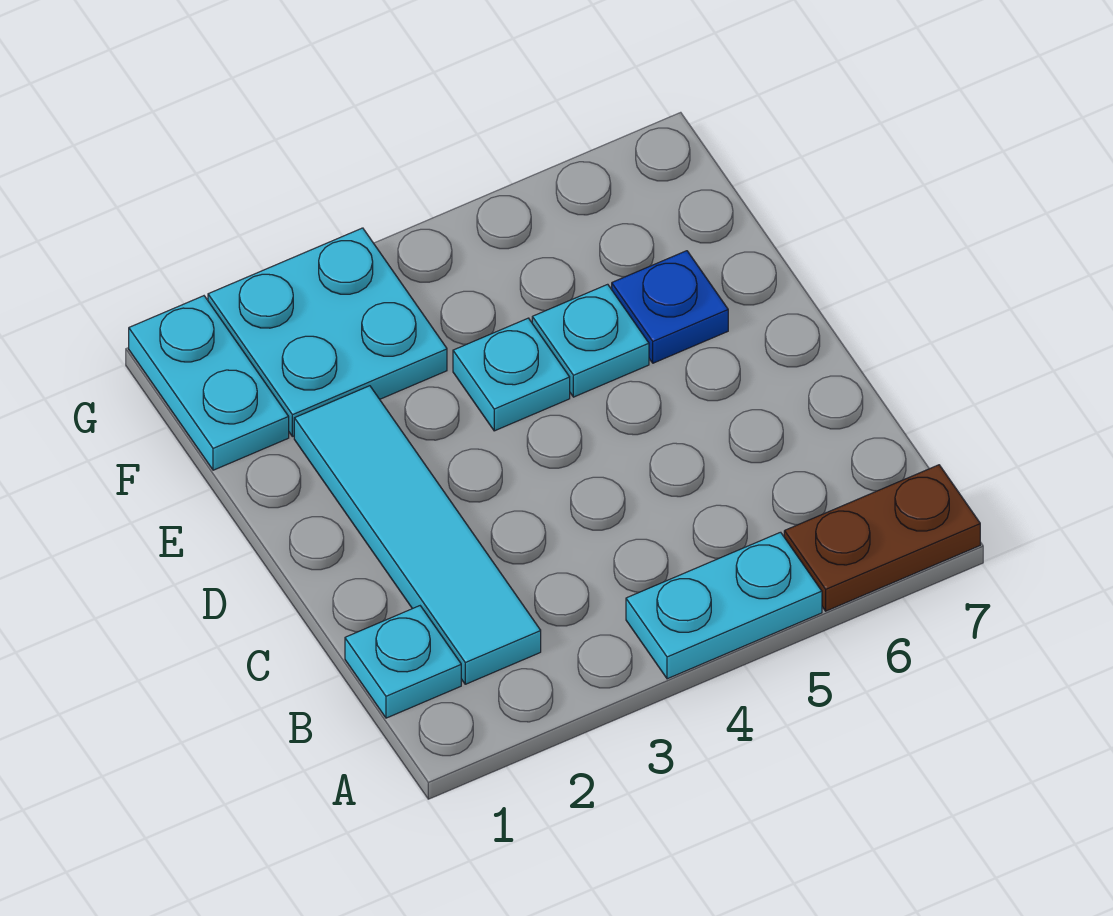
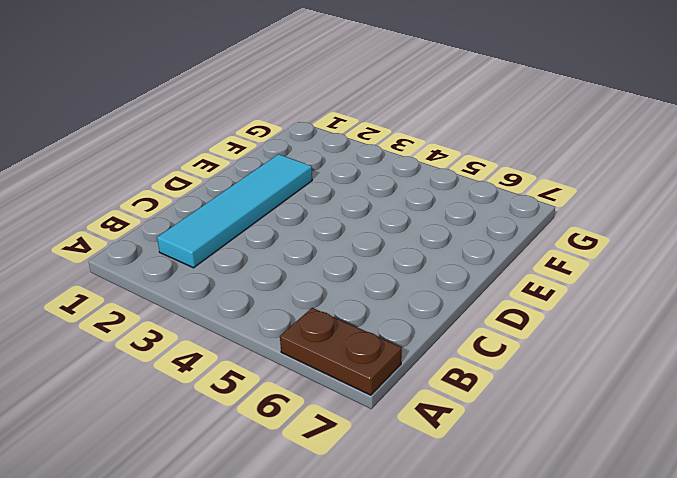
none -> cyan plate A4:A5 level 1
none -> cyan plate B1 level 1

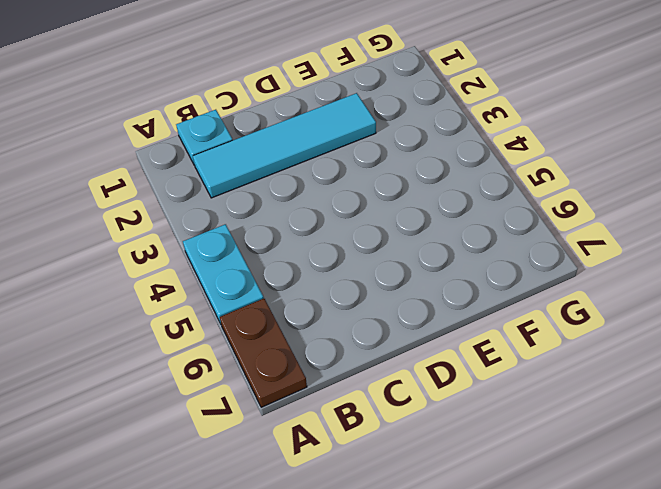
none -> cyan plate E4 level 1
none -> cyan plate E5 level 1

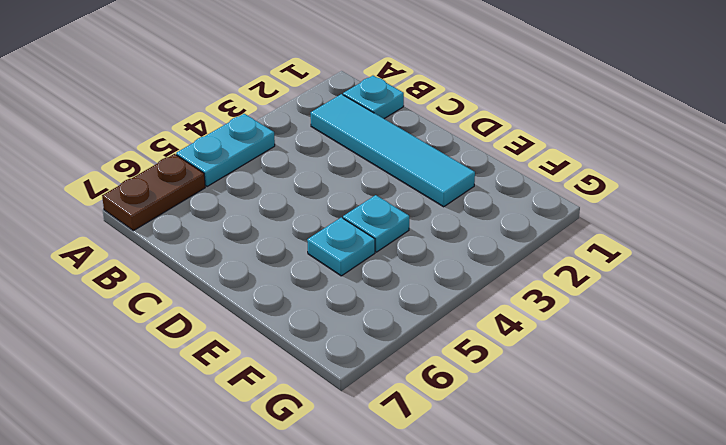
none -> blue plate E6 level 1
none -> cyan plate F1:G1 level 1

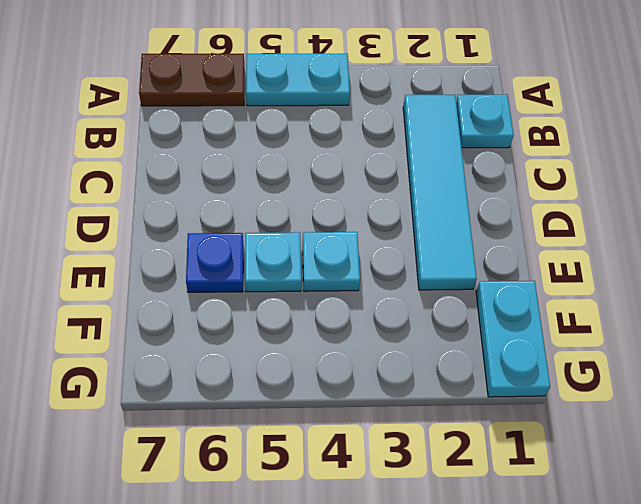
none -> cyan plate F2:G3 level 1

